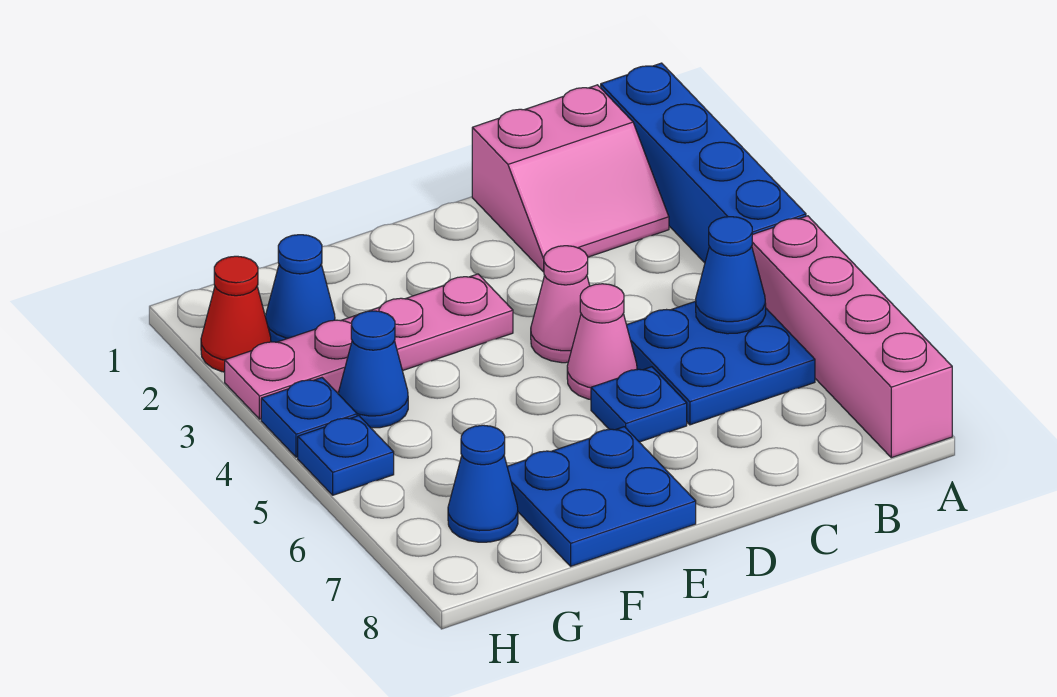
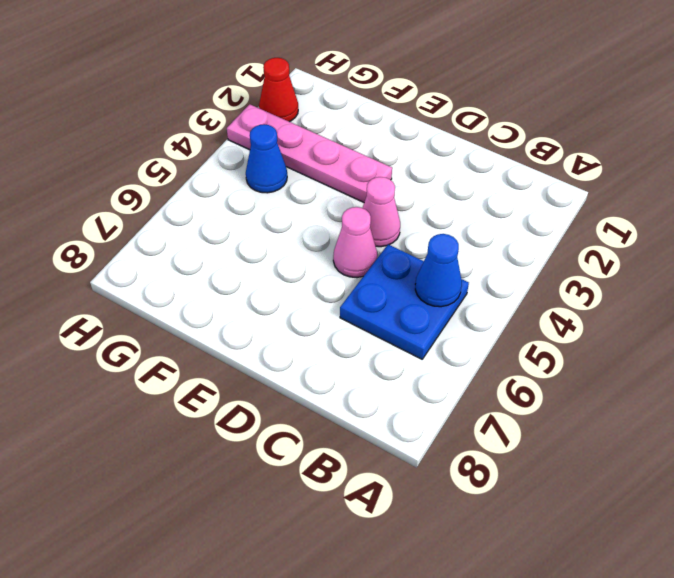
none -> blue brick A1:A4 level 1
none -> pink brick A5:A8 level 1
none -> pink slope B1:C2 level 1 top 1

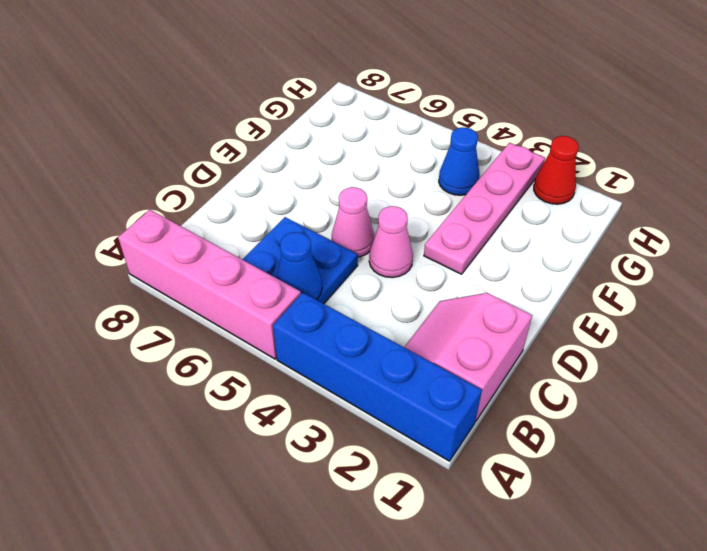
none -> blue plate D6 level 1
none -> blue plate E7:F8 level 1
none -> blue cone G2 level 1

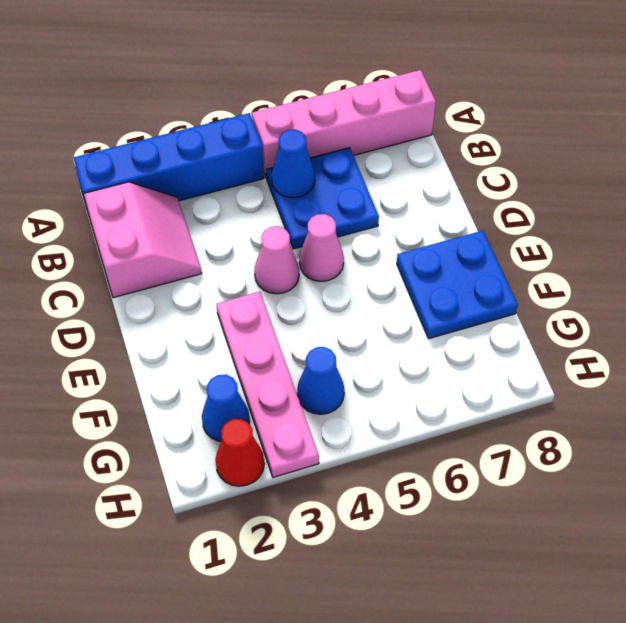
none -> blue plate D6 level 1
none -> blue cone G7 level 1
none -> blue plate H4 level 1

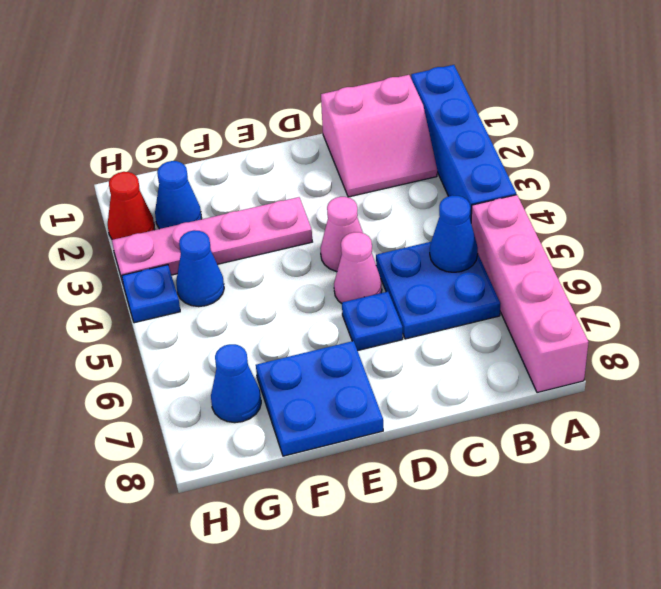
none -> blue plate H5 level 1

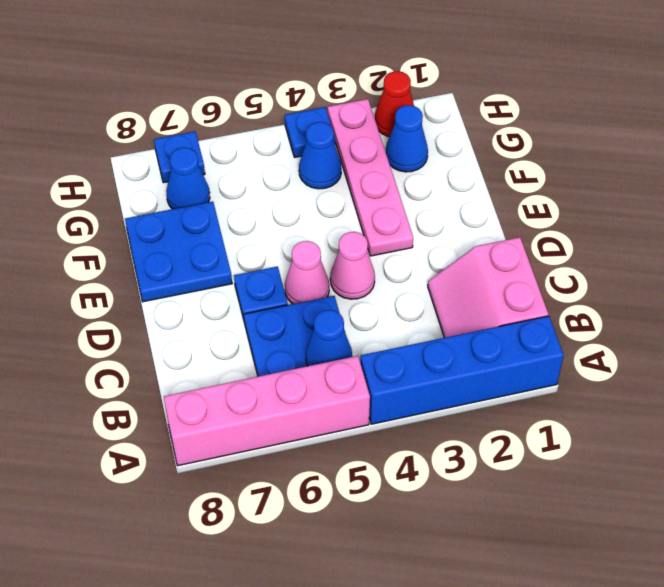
blue plate H7 level 1 -> blue plate H5 level 1

